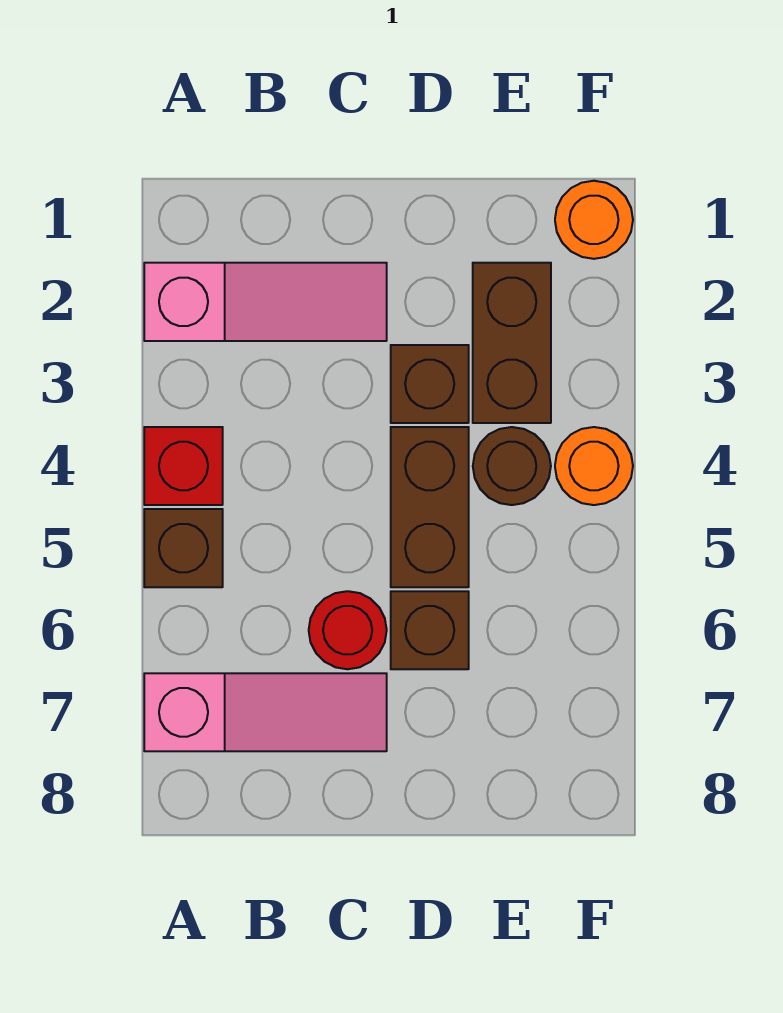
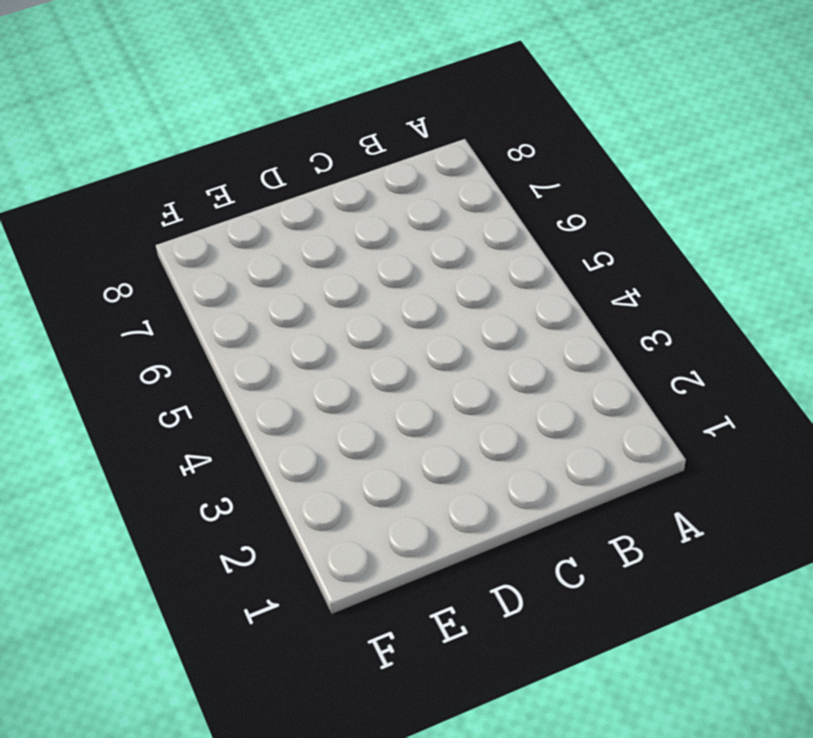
none -> pink slope A2:C2 level 1 top A
none -> red brick A4 level 1
none -> brown brick A5 level 1

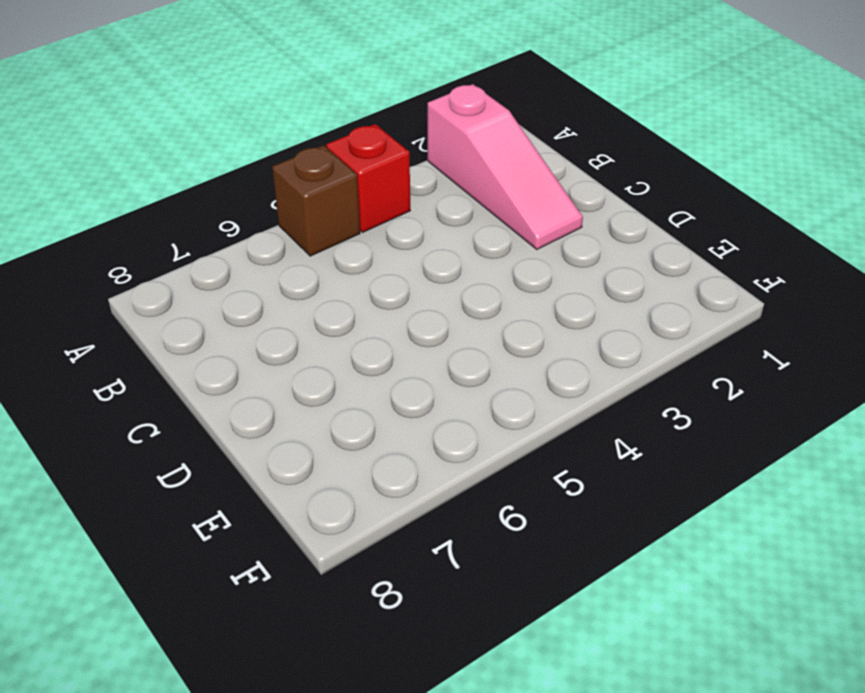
none -> pink slope A7:C7 level 1 top A
none -> red round brick C6 level 1
none -> brown brick D3 level 1

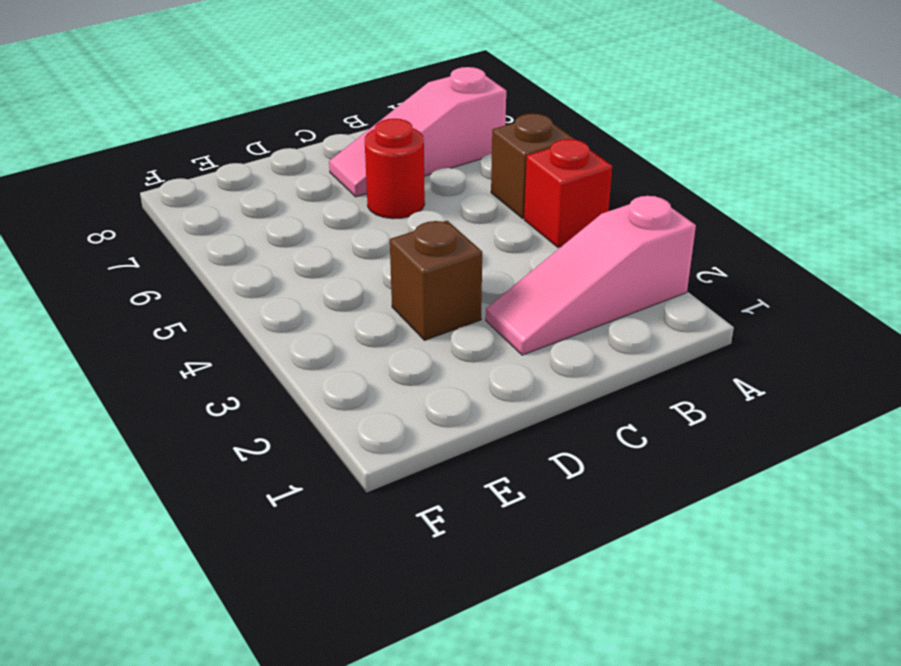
none -> brown brick D4:D5 level 1
none -> brown brick D6 level 1
none -> brown brick E2:E3 level 1

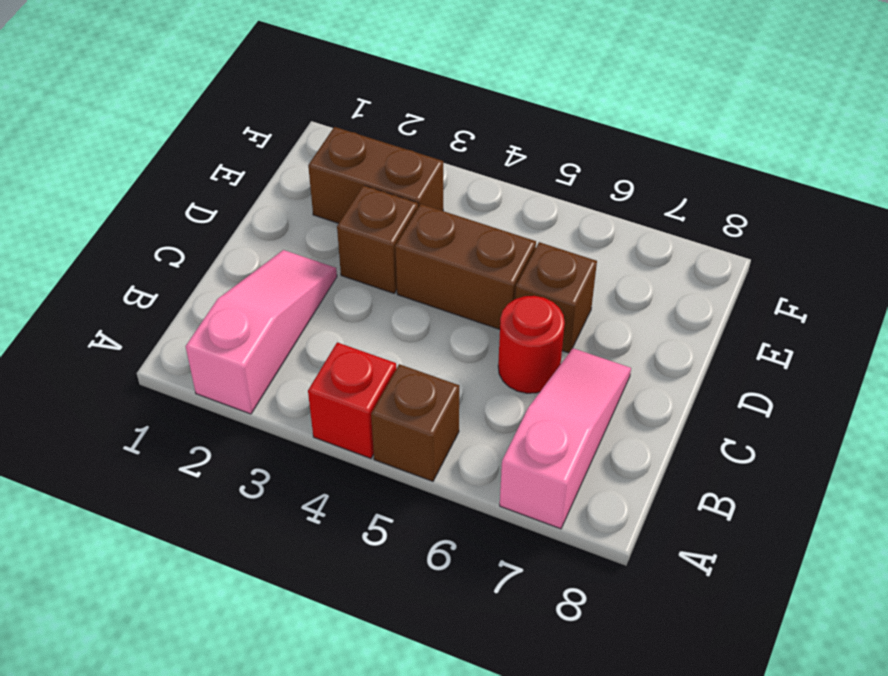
none -> brown round brick E4 level 1
none -> orange round brick F1 level 1
none -> orange round brick F4 level 1

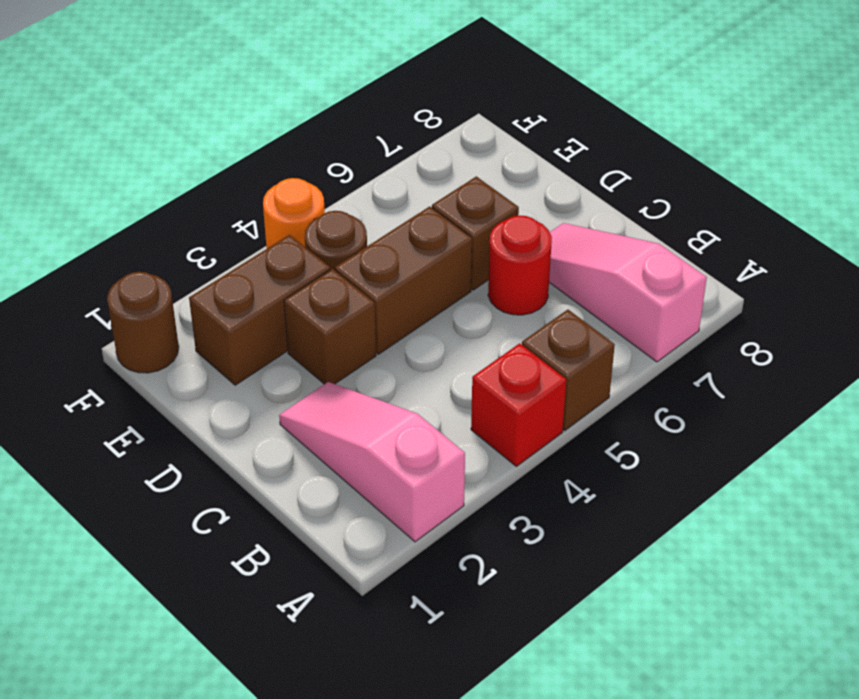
brown round brick F1 level 1 -> orange round brick F1 level 1

